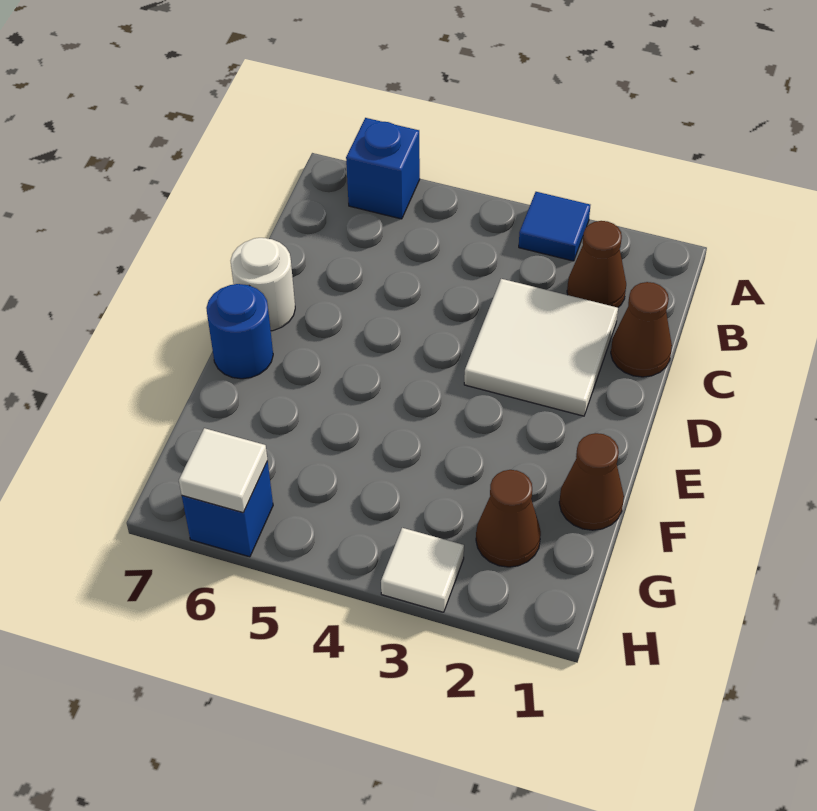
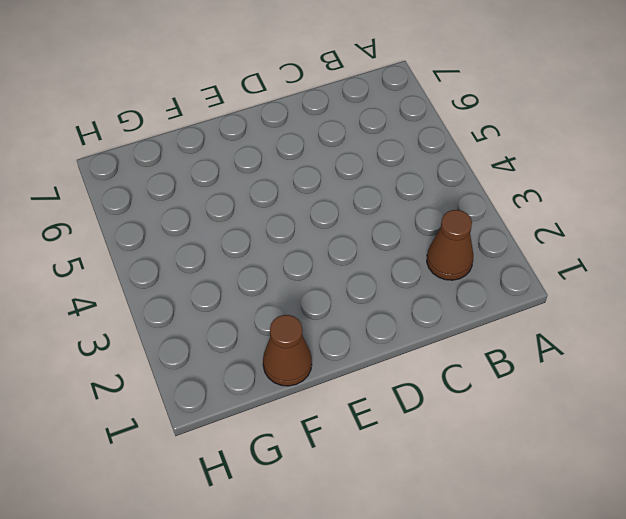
none -> blue tile A3 level 1
none -> blue brick A6 level 1
none -> brown cone C1 level 1

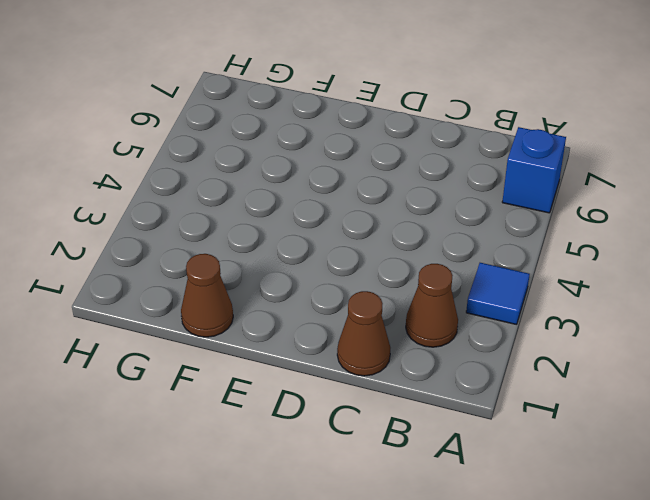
none -> white tile C2:D3 level 1
none -> white round brick D7 level 1
none -> blue round brick E7 level 1

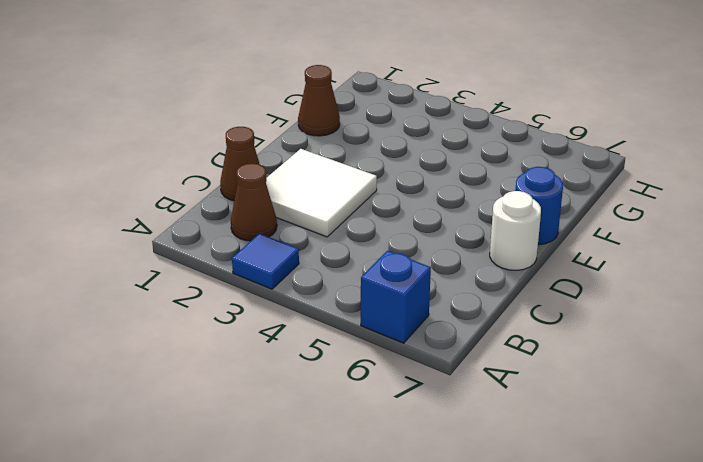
none -> brown cone G2 level 1
none -> white tile H3 level 1
none -> blue brick H6 level 1

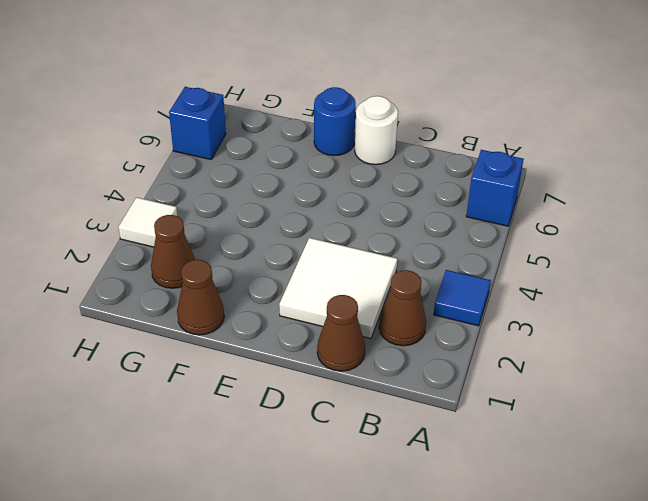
none -> white tile H6 level 2

